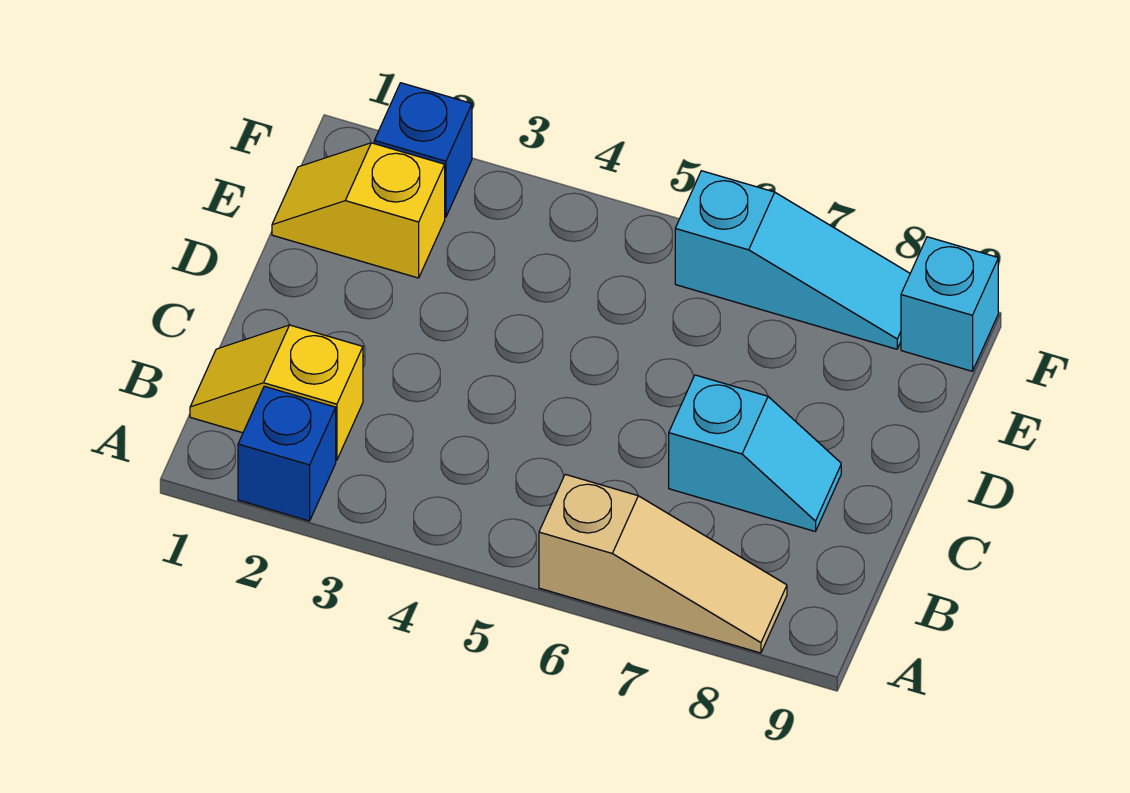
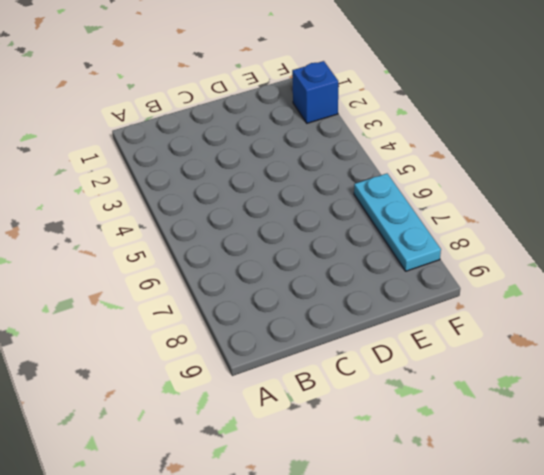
cyan plate F6:F8 level 1 -> cyan slope F6:F8 level 1 top 6
none -> blue brick A2 level 1
none -> tan slope A6:A8 level 1 top 6

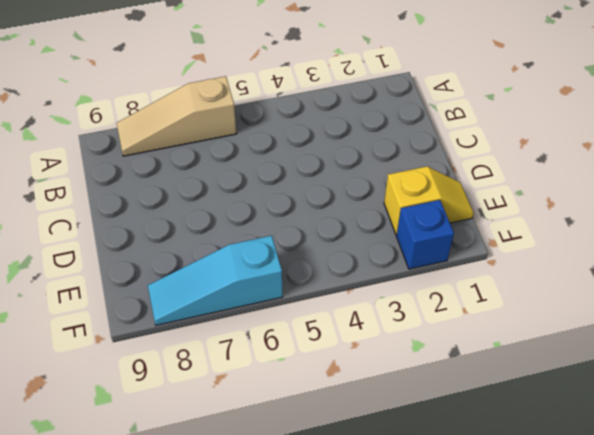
none -> blue brick A2 level 1
none -> yellow slope B1:B2 level 1 top 2

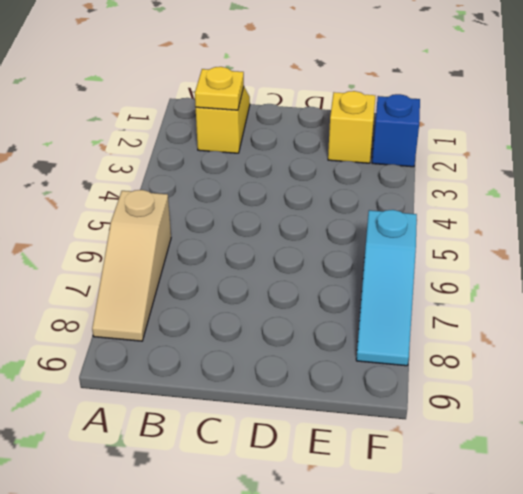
yellow plate B2 level 2 -> none
none -> blue brick A2 level 1
none -> cyan slope C7:C8 level 1 top 7

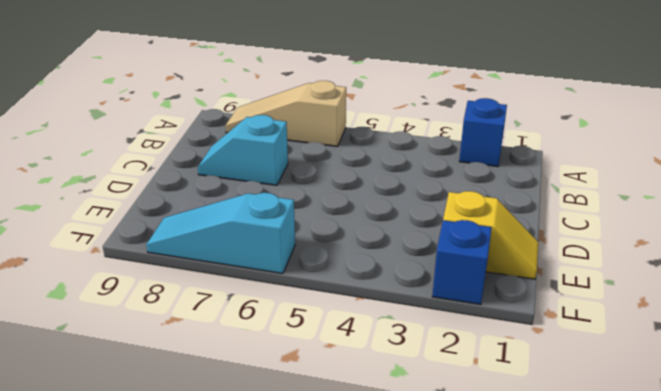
none -> yellow slope B1:B2 level 1 top 2
none -> cyan brick F9 level 1

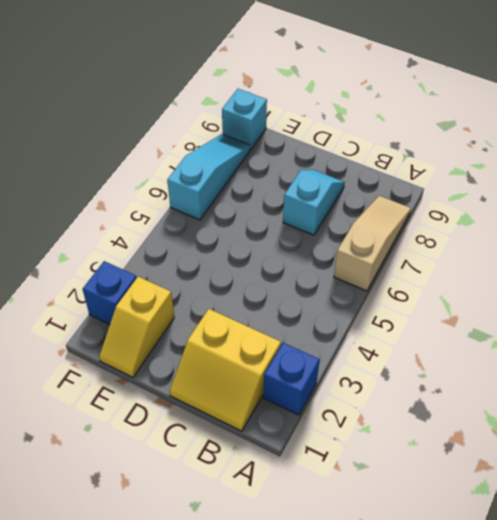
yellow slope B1:C2 level 1 top 2 -> yellow slope B1:B2 level 1 top 2

